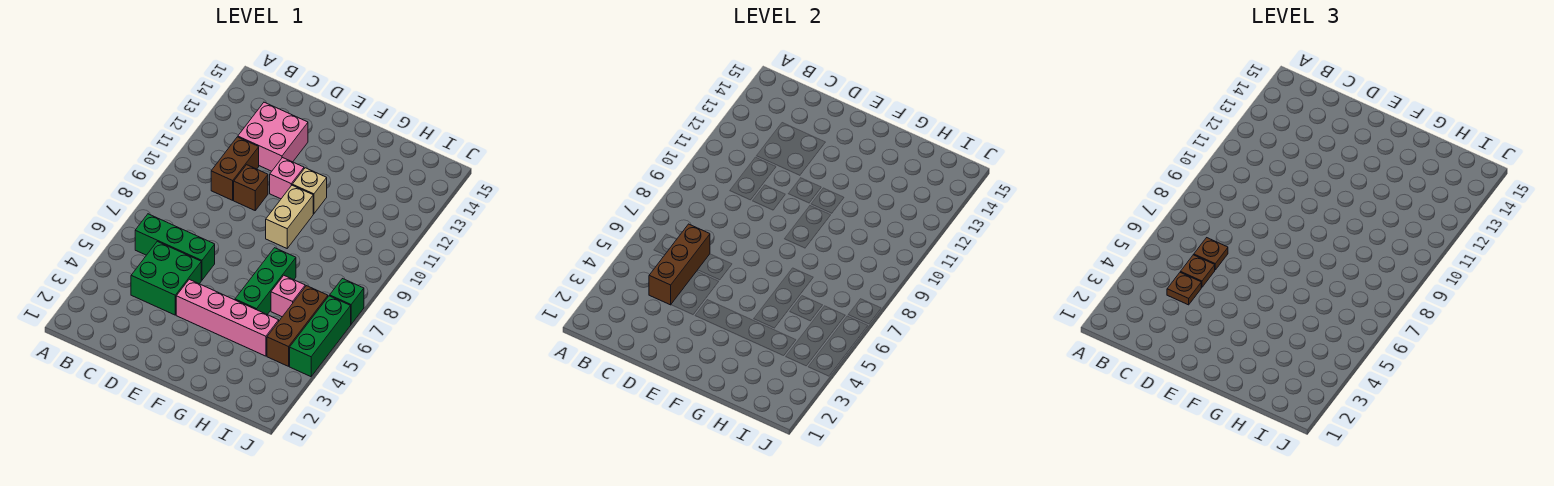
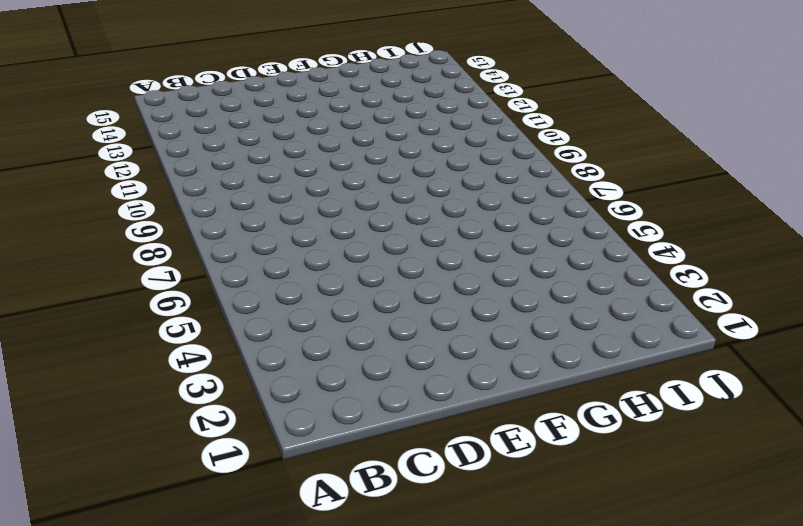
none -> green brick B6:D6 level 1
none -> green brick C4:D5 level 1
none -> brown brick C10:C11 level 1

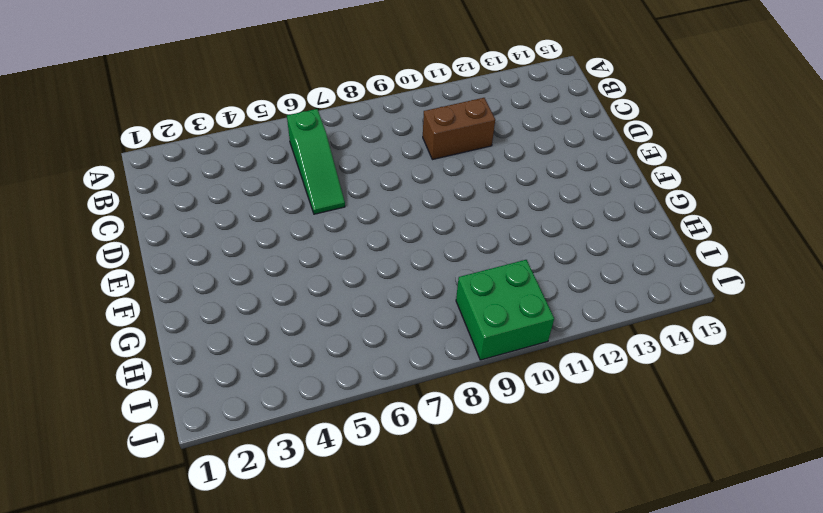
green slope B6:D6 level 1 top B -> green brick B6:D6 level 1
green brick I9:J10 level 1 -> green brick C4:D5 level 1
none -> pink brick C12:D13 level 1
none -> brown brick D10 level 1
none -> pink brick E4:H4 level 1

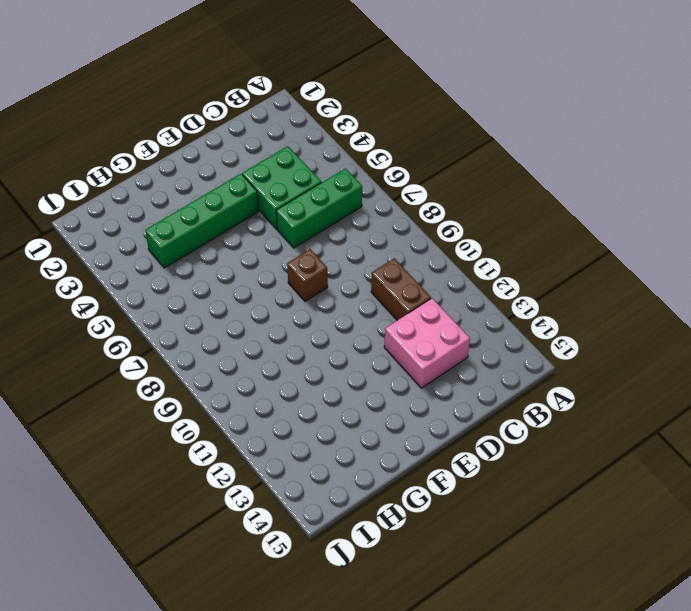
green brick E4:H4 level 1 -> pink brick E4:H4 level 1
brown brick E8 level 1 -> brown brick D10 level 1
none -> pink brick E11 level 1
none -> tan brick F9:F10 level 1
none -> tan brick F11 level 1

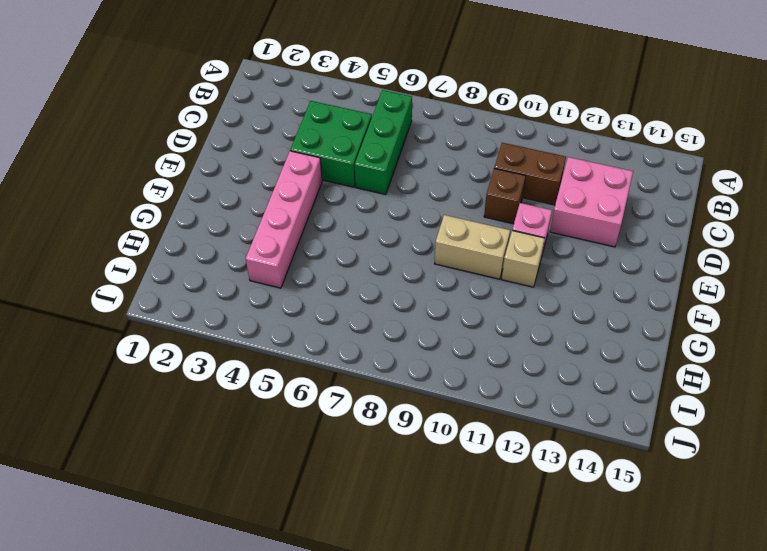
none -> green brick G5:G7 level 1
none -> pink brick H6 level 1
none -> brown brick I4:I6 level 1

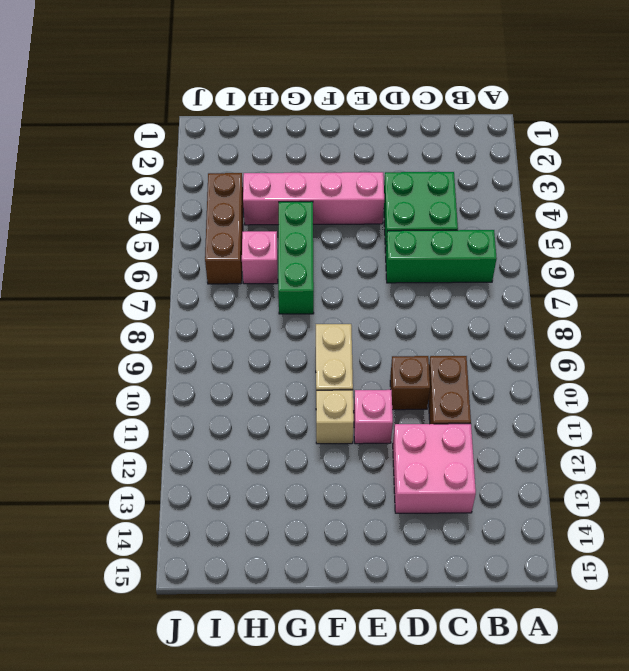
none -> green brick J4:J6 level 1
none -> green brick J7 level 1
none -> brown brick C4:C6 level 2

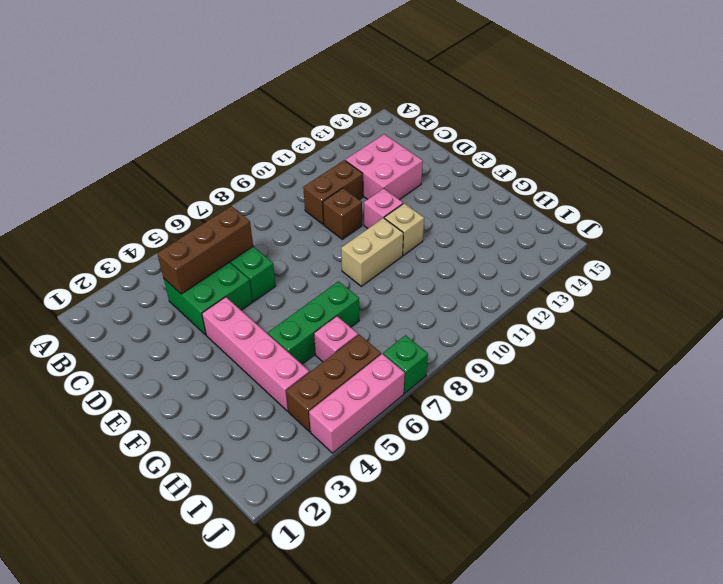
pink brick J4:J6 level 1 -> green brick J4:J6 level 1
none -> brown plate C4 level 3
none -> brown plate C5 level 3
none -> brown plate C6 level 3

